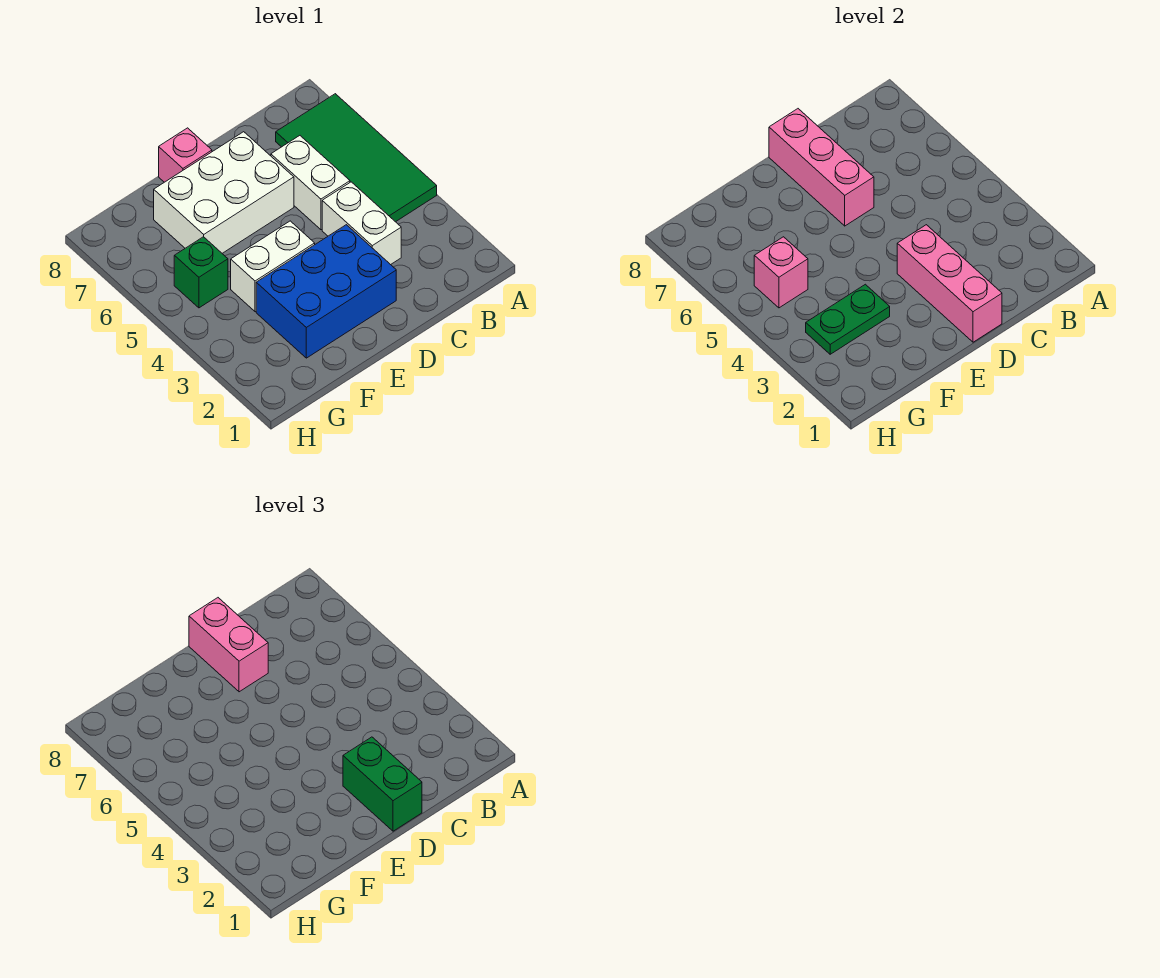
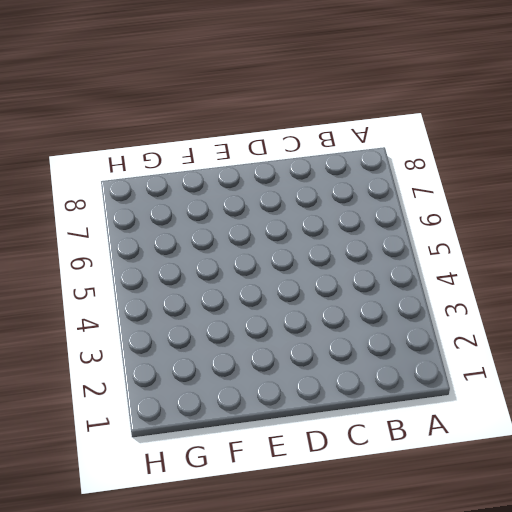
none -> green tile A4:B7 level 1
none -> white brick C3:C4 level 1
none -> white brick C5:C6 level 1

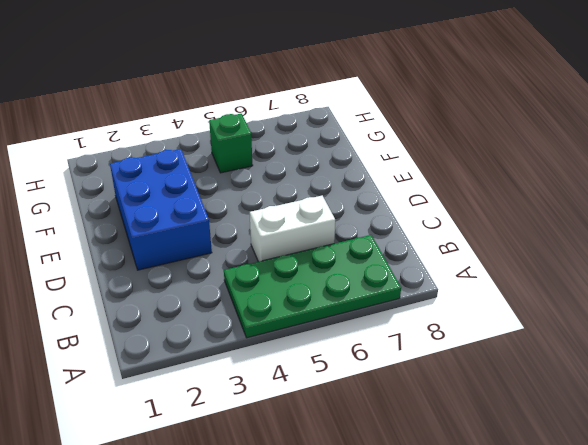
green plate A4:B7 level 1 -> green tile A4:B7 level 1
none -> white brick C3:C4 level 1
none -> white brick D6:F7 level 1
none -> white brick E4:F4 level 1

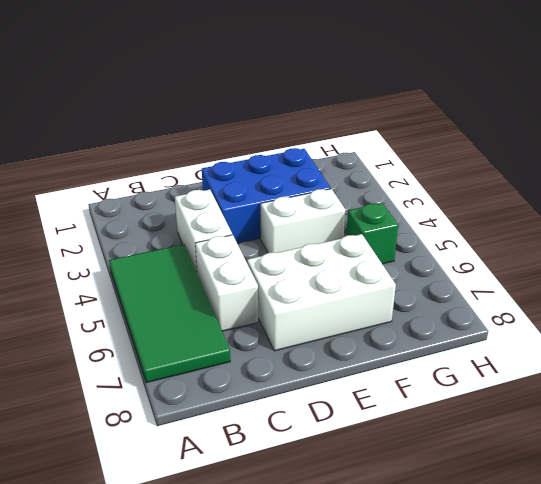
none -> pink brick E8 level 1
none -> pink brick D1:D3 level 2
none -> pink brick D6:D8 level 2

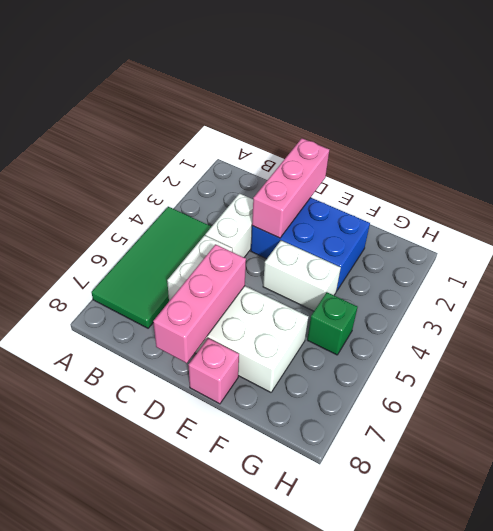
none -> green plate F3:G3 level 2
none -> pink brick G5 level 2
none -> green brick D1:D2 level 3

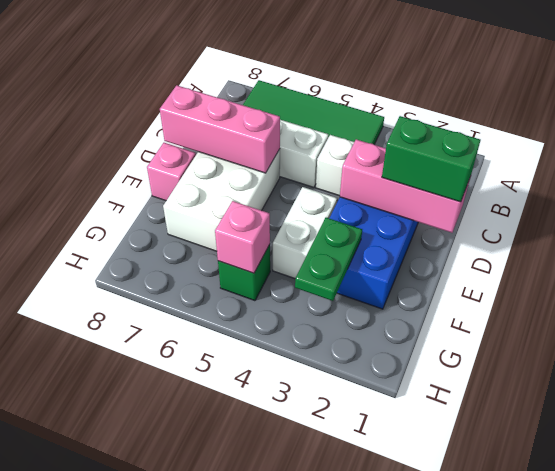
none -> pink brick D7:D8 level 3

